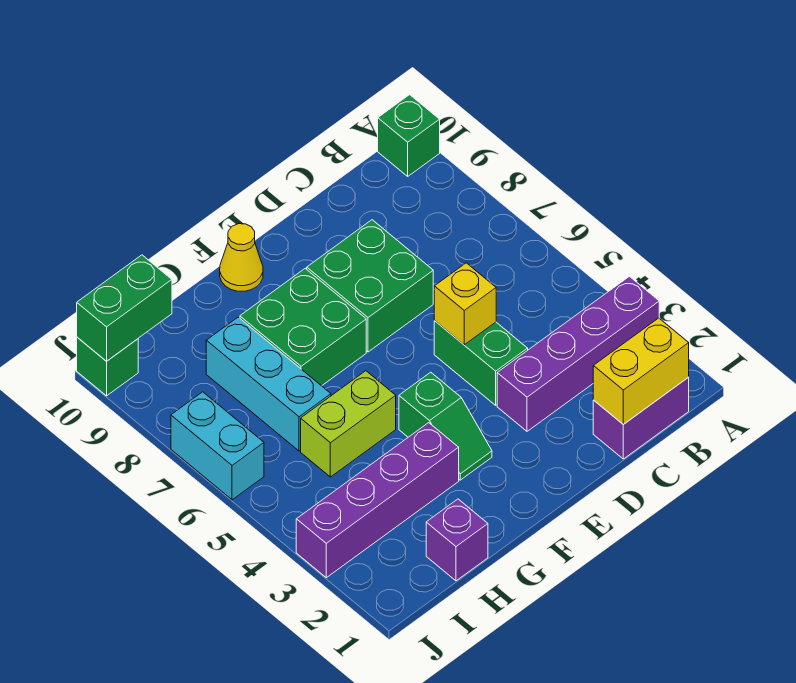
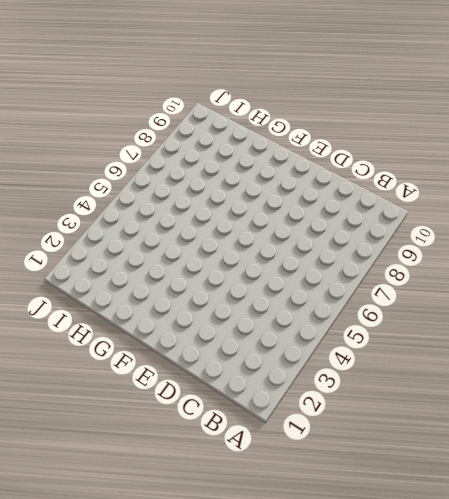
none -> purple brick A3:D3 level 1
none -> green brick A10 level 1
none -> purple brick B1:C1 level 1

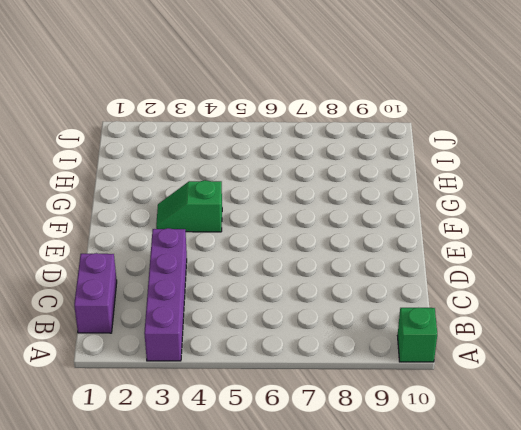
none -> green brick D4:D5 level 1
none -> green brick D7:E8 level 1
none -> green brick F7:G8 level 1

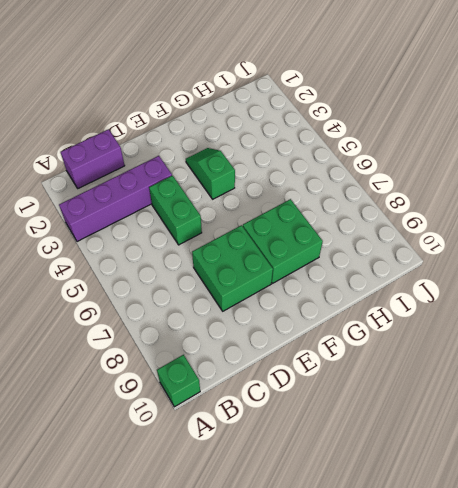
none -> yellow cone F10 level 1
none -> purple brick G3:J3 level 1
none -> lime brick G5:H5 level 1

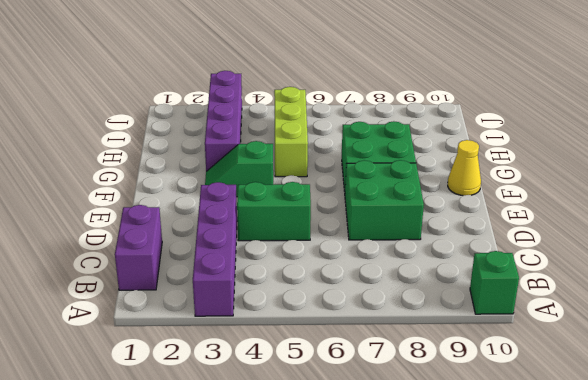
lime brick G5:I5 level 1 -> lime brick G5:H5 level 1
none -> purple brick H1 level 1
none -> cyan brick H6:H8 level 1
none -> cyan brick J6:J7 level 1

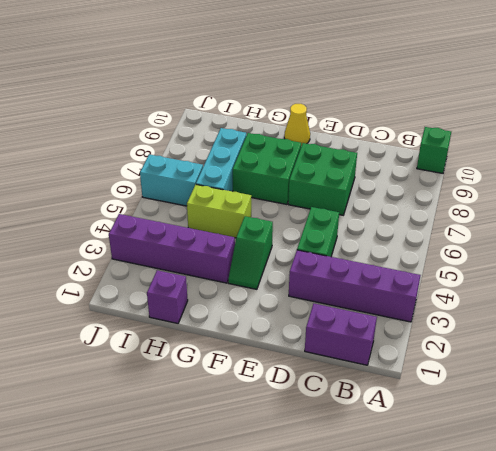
cyan brick I6:J6 level 1 -> cyan brick J6:J7 level 1
none -> green brick J10 level 1
none -> yellow brick B1:C1 level 2
none -> yellow brick D5 level 2

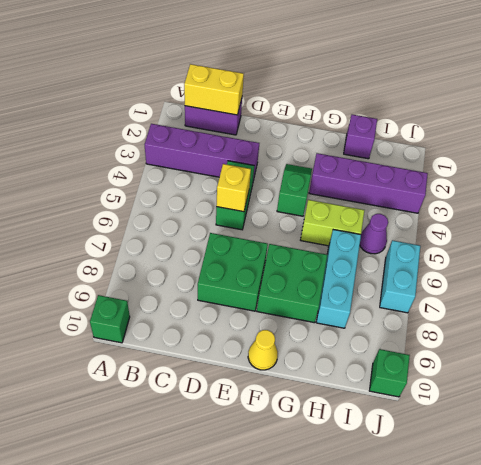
purple cone I5 level 1 -> none
none -> green brick I10:J10 level 2

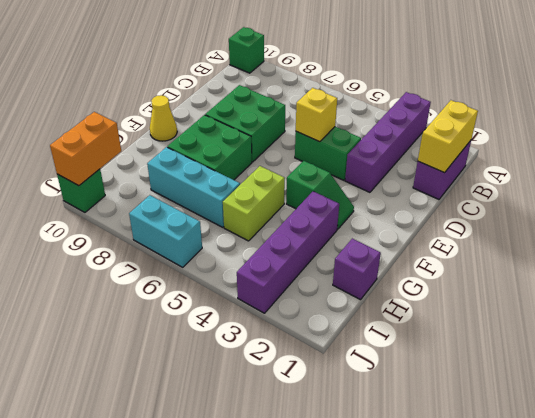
orange brick I10:J10 level 2 -> green brick I10:J10 level 2

